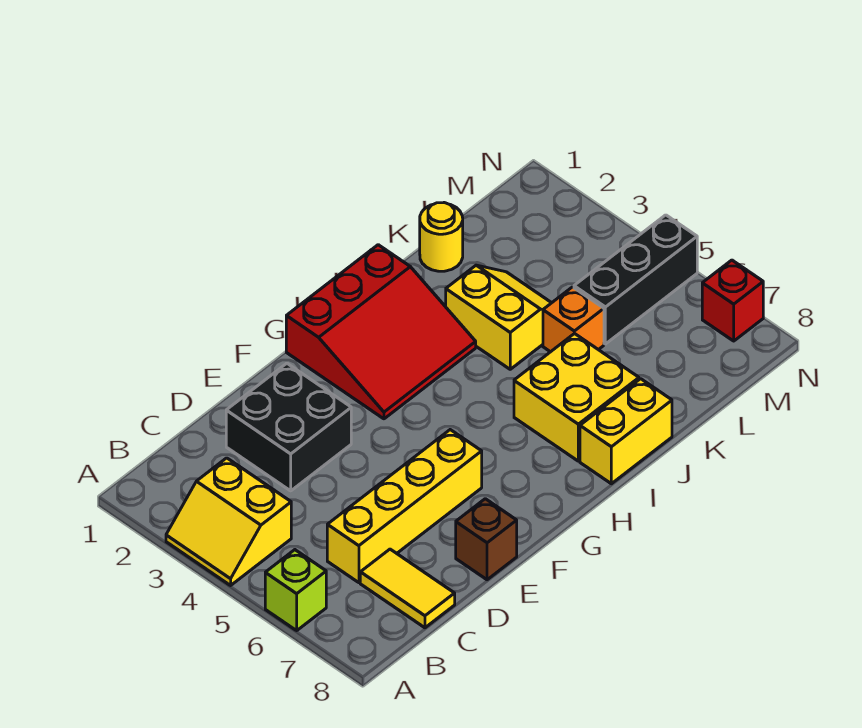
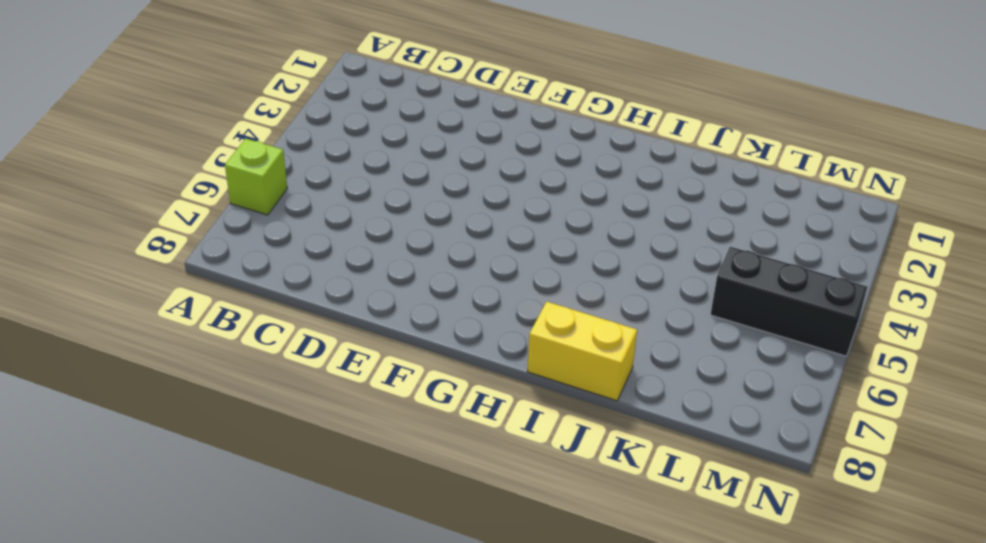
none -> yellow slope A3:B4 level 1 top B
none -> yellow brick C6:F6 level 1
none -> yellow tile C7:C8 level 1

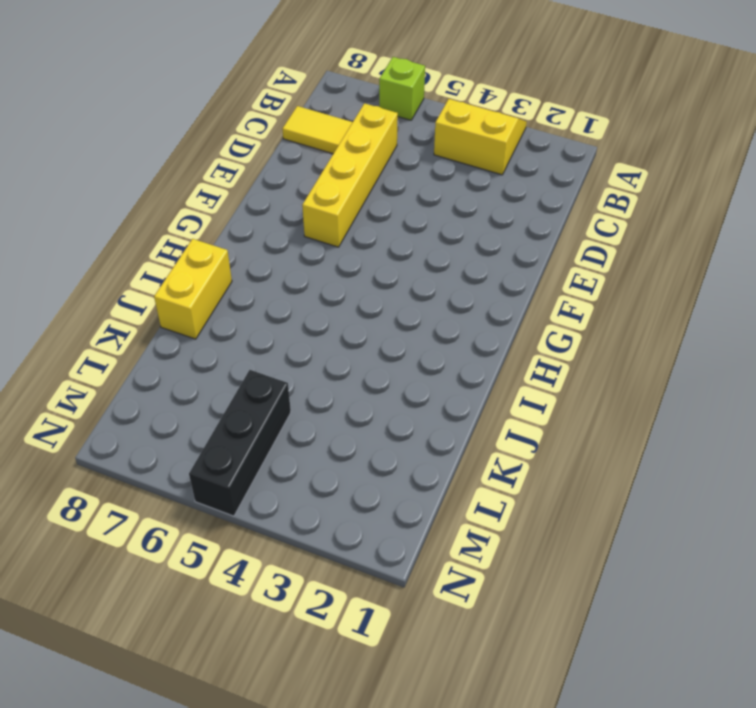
none -> black brick D2:E3 level 1
none -> brown brick E8 level 1
none -> red slope G1:I3 level 1 top 1

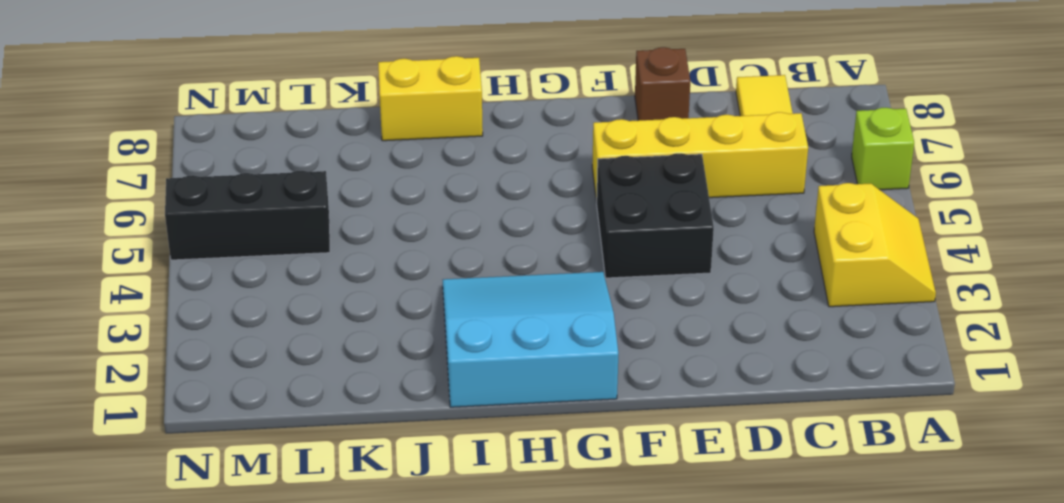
black brick E4:F5 level 1 -> black brick D2:E3 level 1
cyan slope G1:I3 level 1 top 1 -> red slope G1:I3 level 1 top 1
none -> yellow brick I6:J7 level 1
none -> yellow slope J3:K4 level 1 top J
none -> yellow round brick K1 level 1

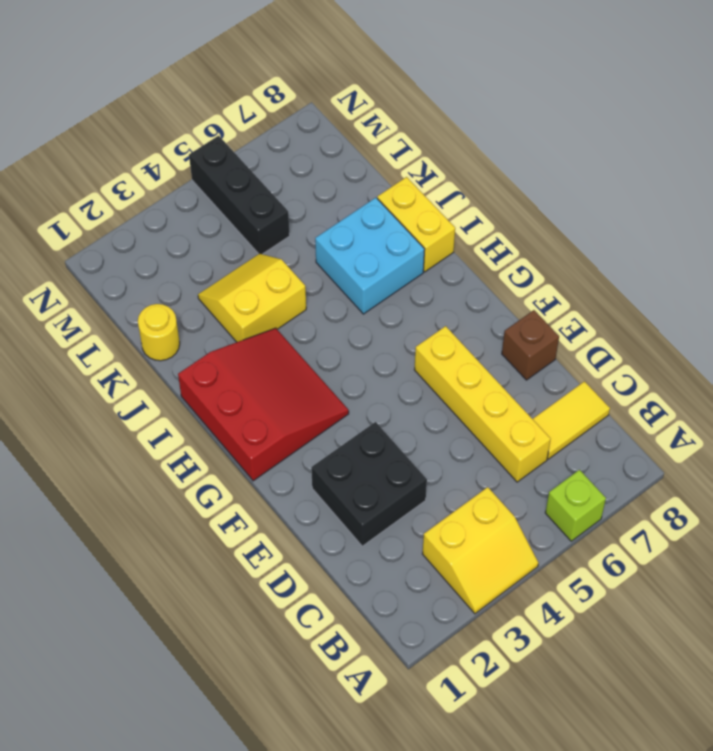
cyan brick I6:J7 level 1 -> yellow brick I6:J7 level 1
none -> orange brick K5 level 1
none -> red brick N7 level 1

